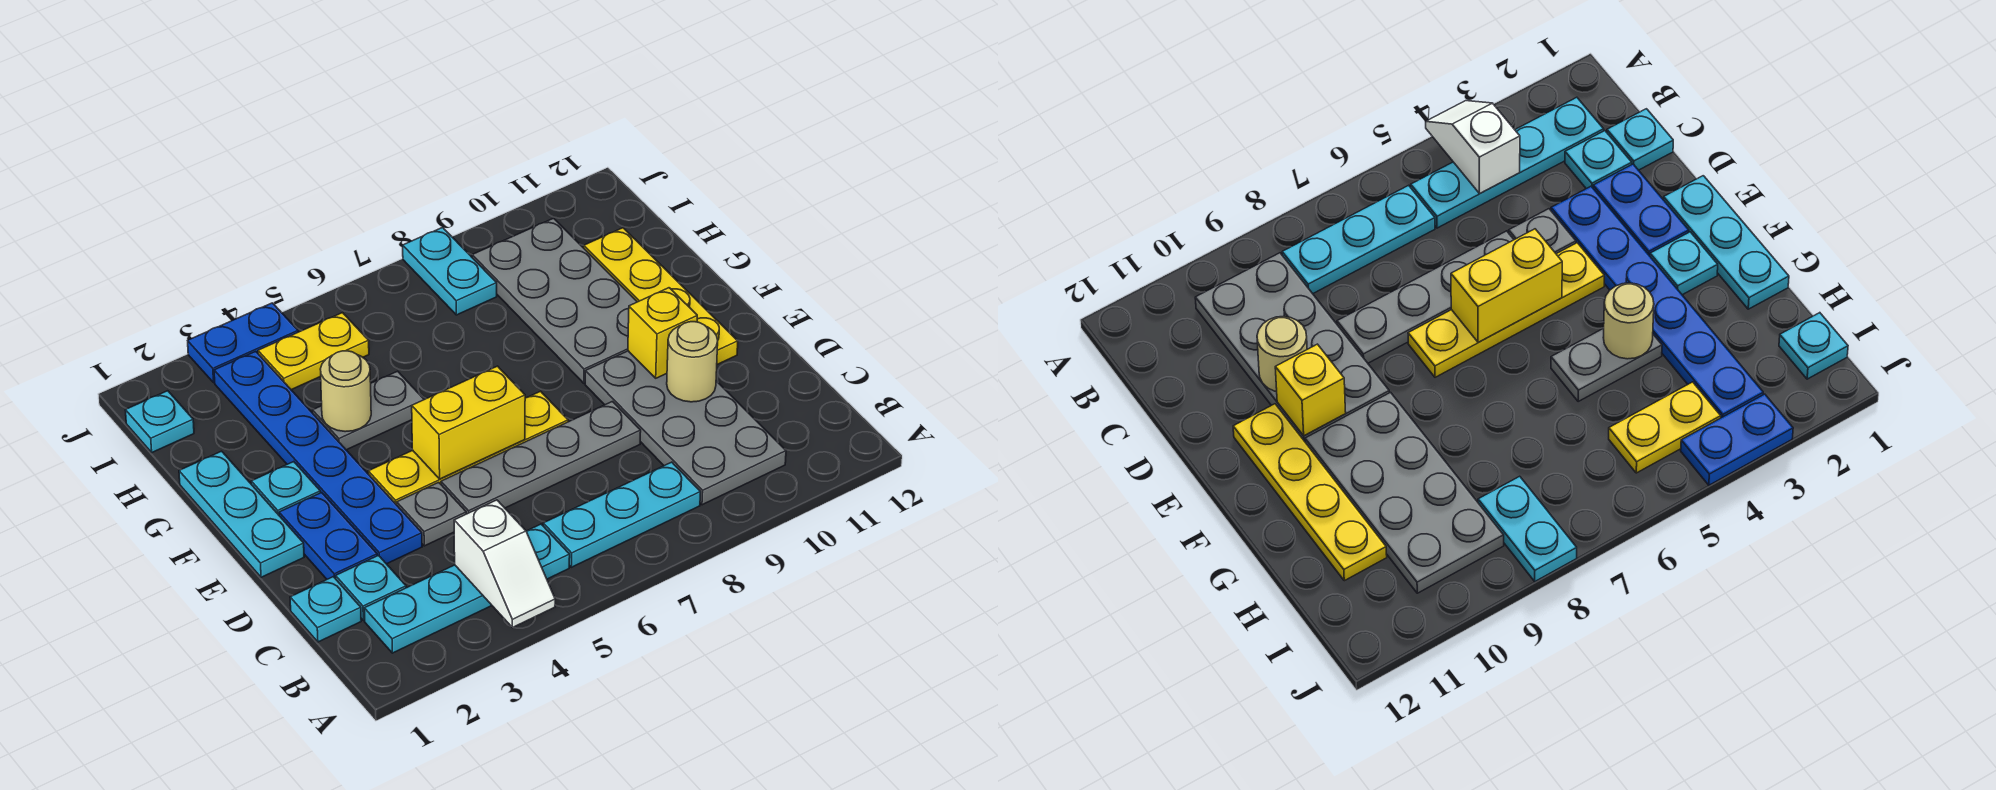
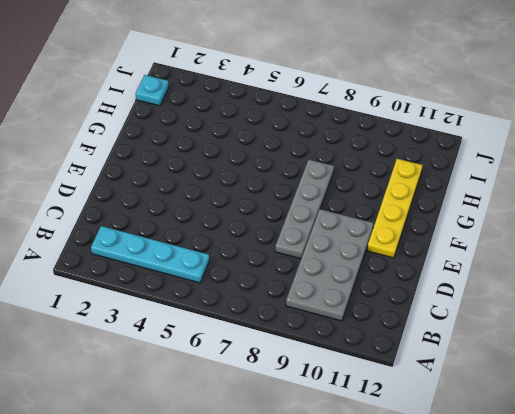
grey plate D8:G8 level 1 -> grey plate D5:D8 level 1
none -> cyan plate B6:B8 level 1
none -> cyan plate C1 level 1
none -> cyan plate C2 level 1

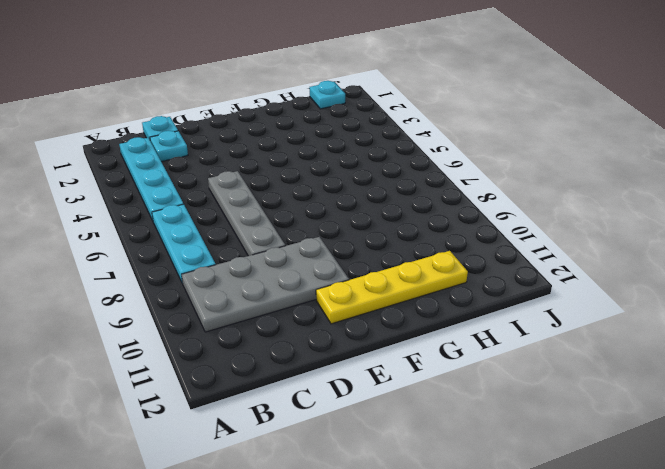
none -> blue plate D2:E2 level 1
none -> blue plate D3:I3 level 1
none -> grey plate D4 level 1

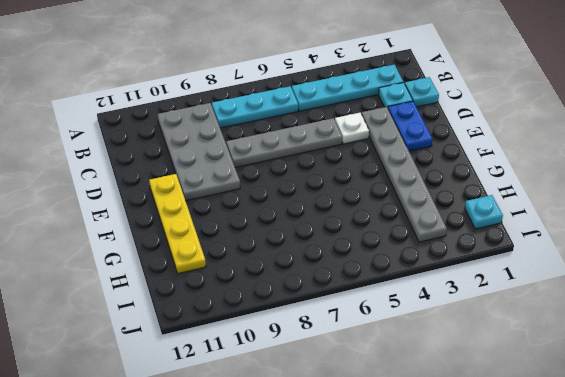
grey plate D3:I3 level 1 -> blue plate D3:I3 level 1
white plate D4 level 1 -> grey plate D4 level 1
none -> cyan plate E1:G1 level 1
none -> yellow plate E4:E7 level 1
none -> cyan plate F2 level 1

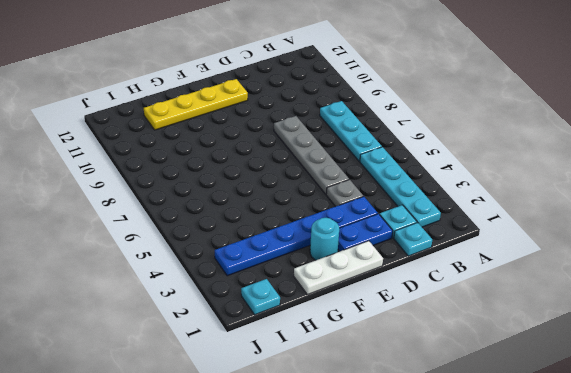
white plate E1:G1 level 1 -> cyan plate E1:G1 level 1
cyan round brick F2 level 1 -> cyan plate F2 level 1
none -> grey plate B9:E10 level 1
none -> yellow plate E4:E7 level 1
none -> grey plate F9:I10 level 1

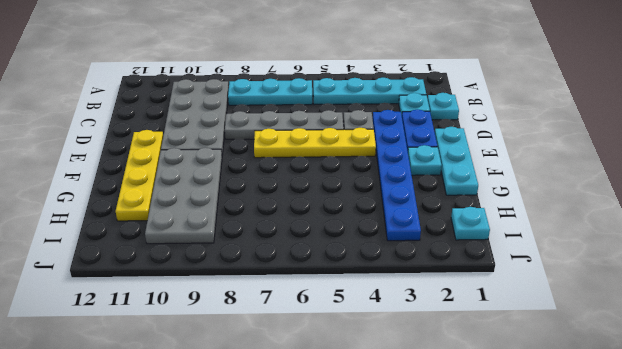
none -> grey plate G4:G5 level 1
none -> yellow plate I4:I5 level 1
none -> cyan plate I8:J8 level 1

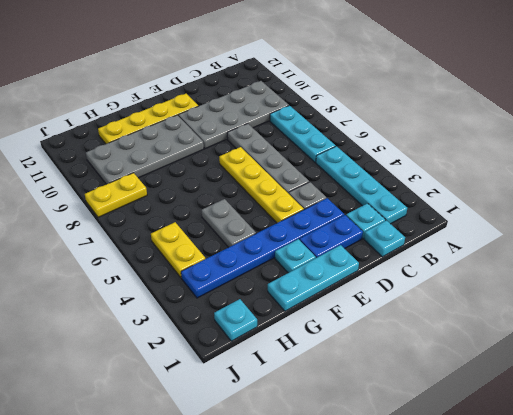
yellow plate I8:J8 level 1 -> cyan plate I8:J8 level 1
none -> blue plate J3:J4 level 1
none -> white slope A4:B4 level 2 top B
none -> tan round brick D10 level 2

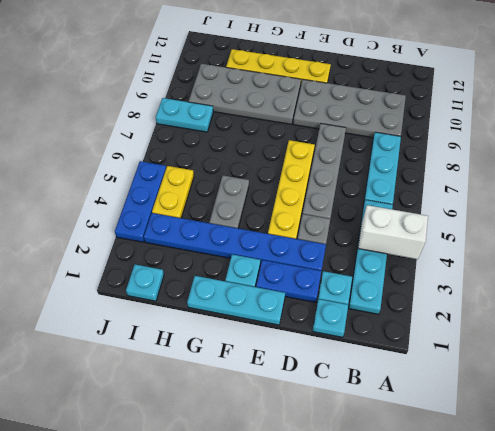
white brick A4:B4 level 2 -> white slope A4:B4 level 2 top B
blue plate J3:J5 level 1 -> blue plate J3:J4 level 1
none -> tan round brick D10 level 2
none -> yellow brick E5:E6 level 2
none -> yellow brick E10 level 2

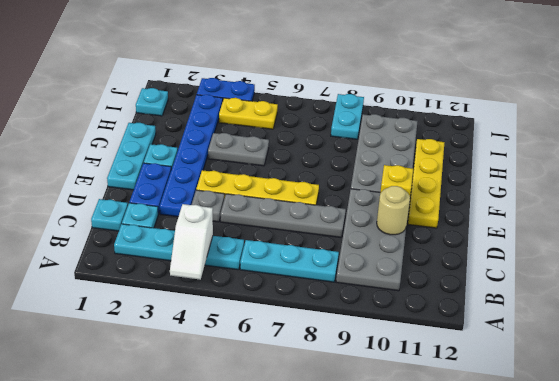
none -> yellow brick E5:E6 level 2
none -> tan round brick G4 level 2

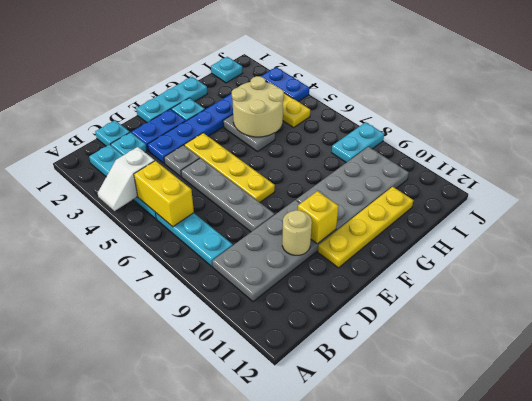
yellow brick B5:B6 level 2 -> yellow brick E5:E6 level 2
tan round brick G4:H5 level 2 -> tan round brick G4 level 2

